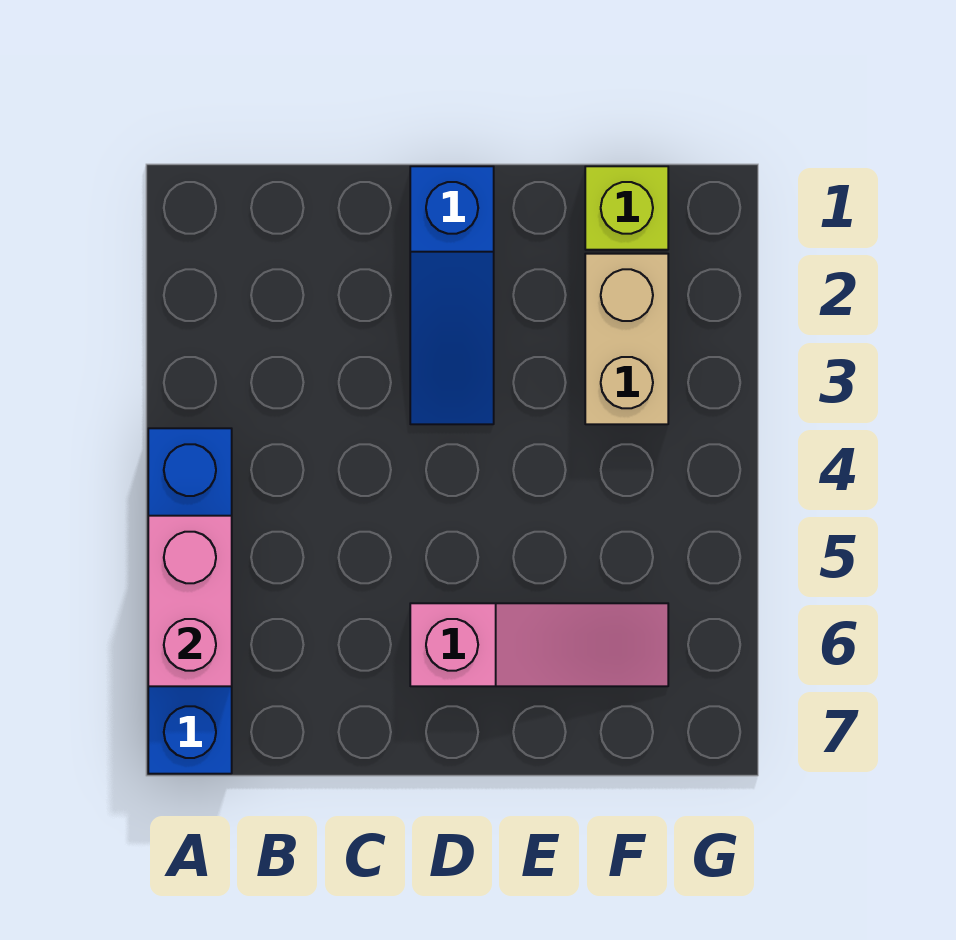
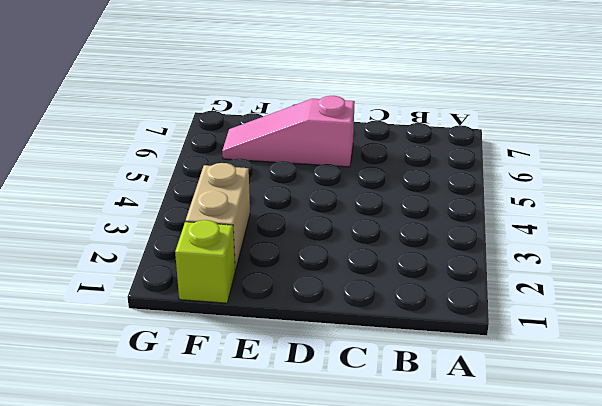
none -> blue brick A4:A7 level 1
none -> blue slope D1:D3 level 1 top 1

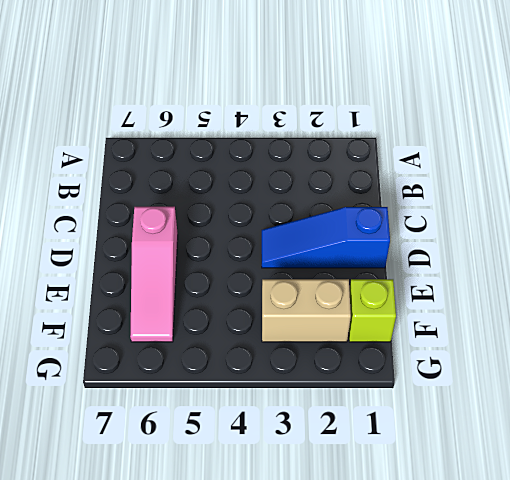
none -> blue brick A4:A7 level 1
none -> pink brick A5:A6 level 2

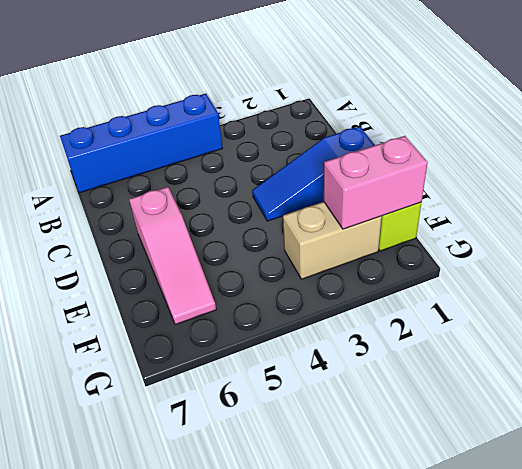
pink brick F1:F2 level 2 -> pink brick A5:A6 level 2

